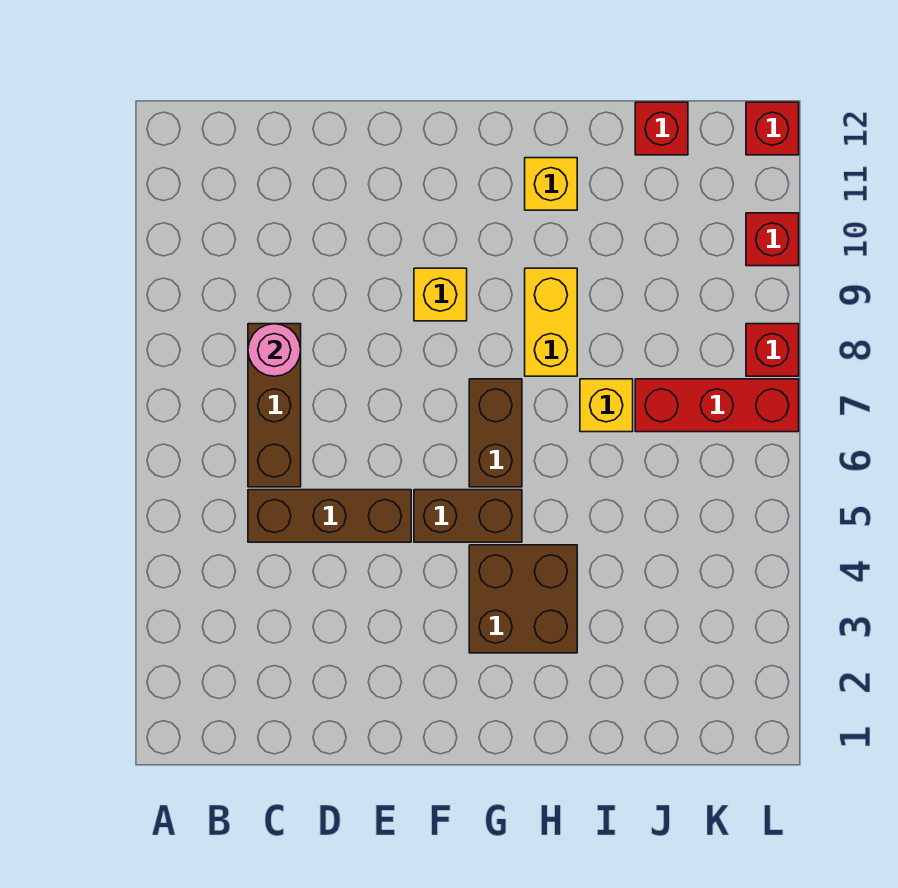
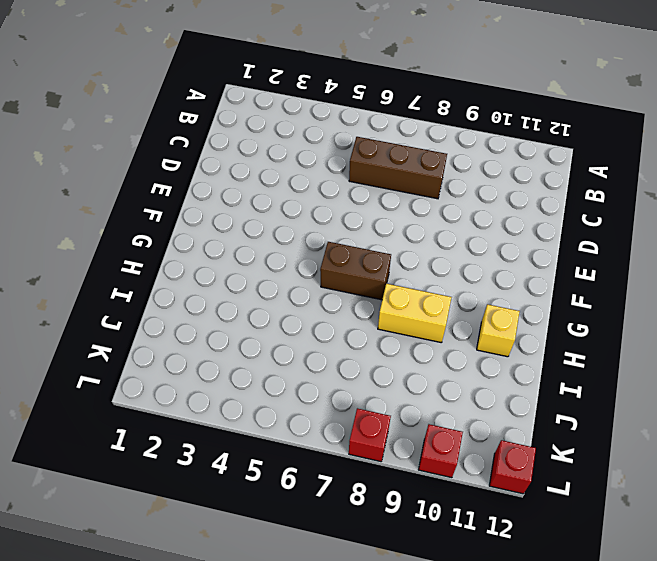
none -> brown brick C5:E5 level 1
none -> brown brick F5:G5 level 1
none -> yellow brick F9 level 1

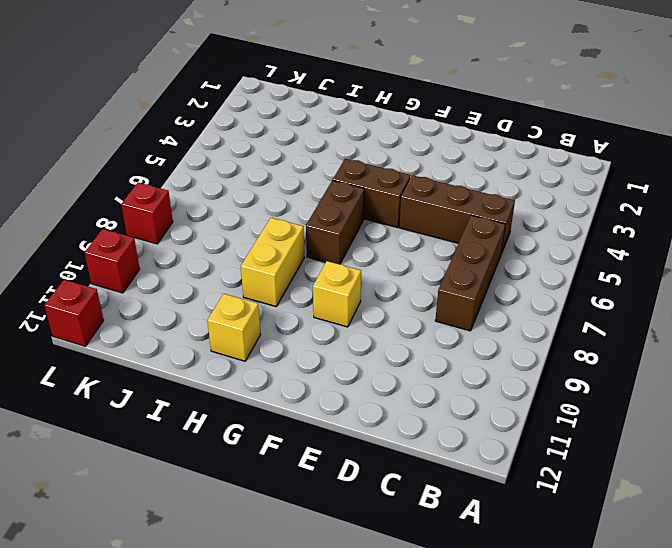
none -> brown brick G3:H4 level 1
none -> yellow brick I7 level 1
none -> red brick J7:L7 level 1

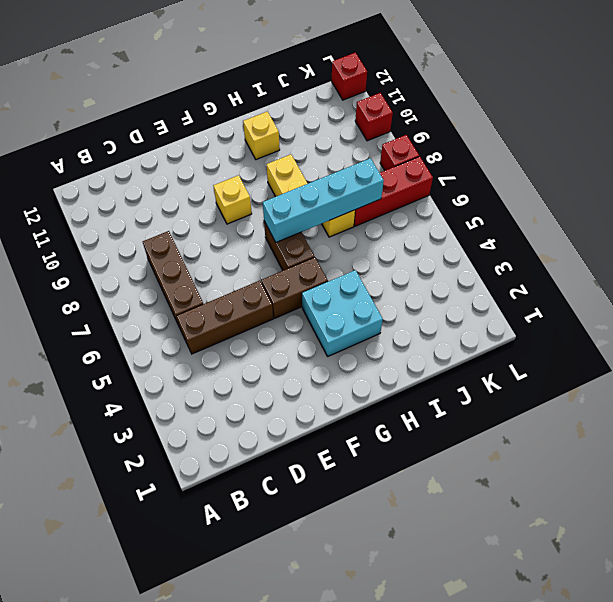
cyan brick G3:H4 level 1 -> brown brick G3:H4 level 1
cyan brick G7:J7 level 2 -> none
none -> red brick J12 level 1
none -> pink round brick C8 level 2

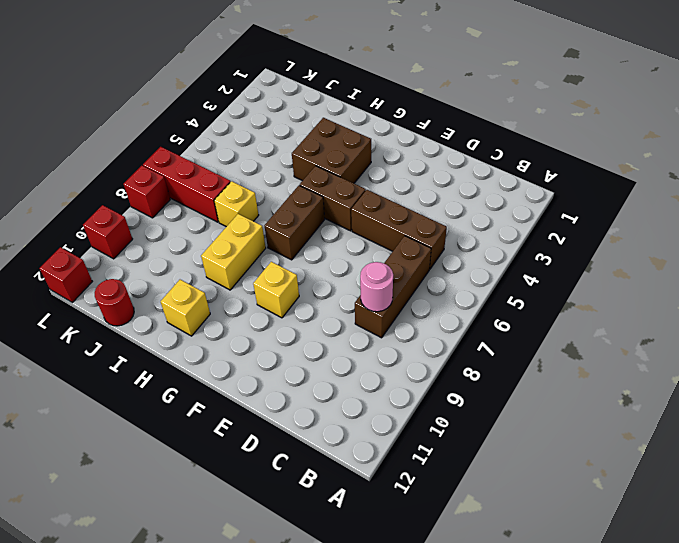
red round brick J12 level 1 -> red brick J12 level 1

